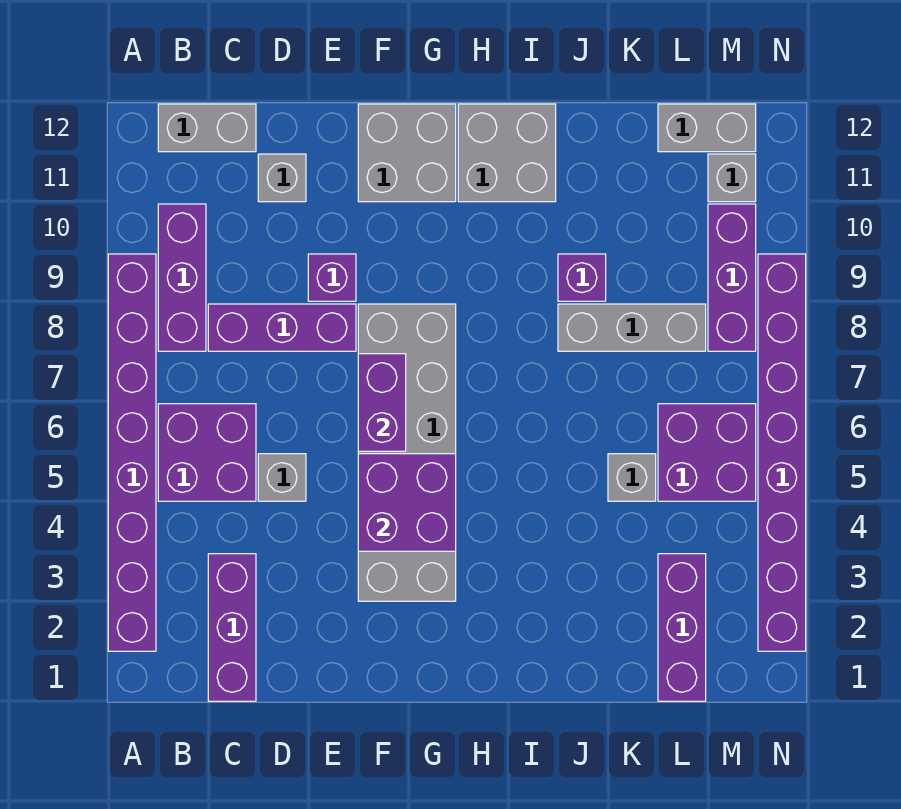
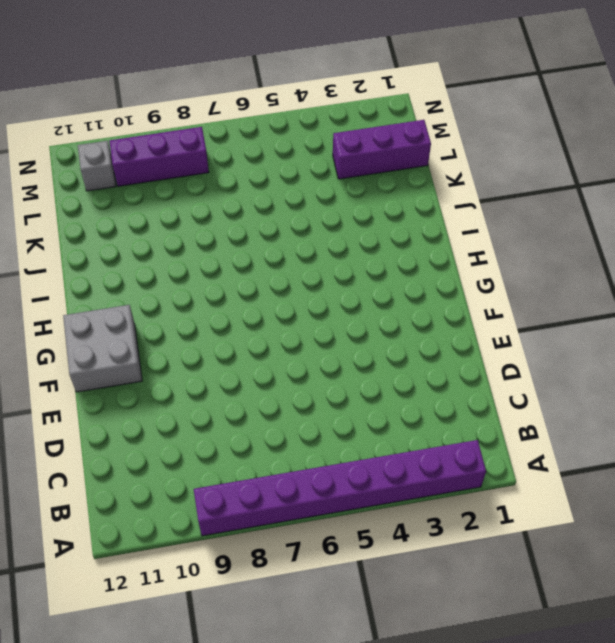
none -> purple brick B5:C6 level 1
none -> purple brick B8:B10 level 1
none -> grey brick B12:C12 level 1

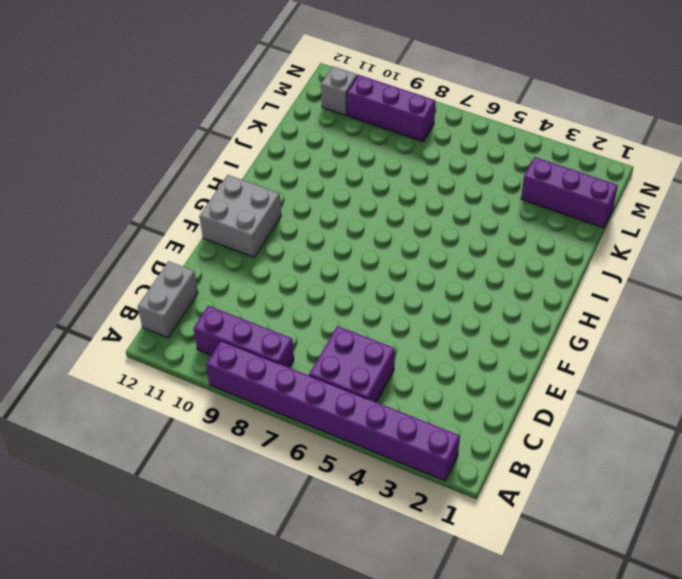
none -> purple brick C1:C3 level 1
none -> purple brick C8:E8 level 1
none -> grey brick D5 level 1

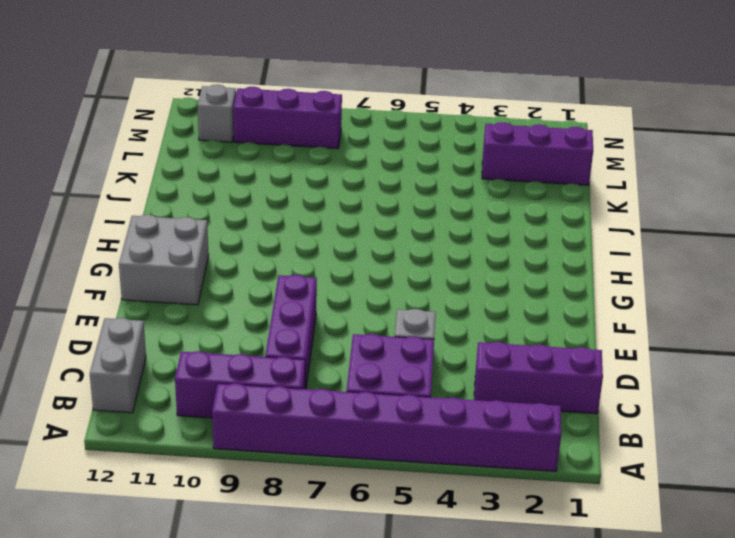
none -> grey brick D11 level 1
none -> purple brick E9 level 1
none -> grey brick F3:G8 level 1

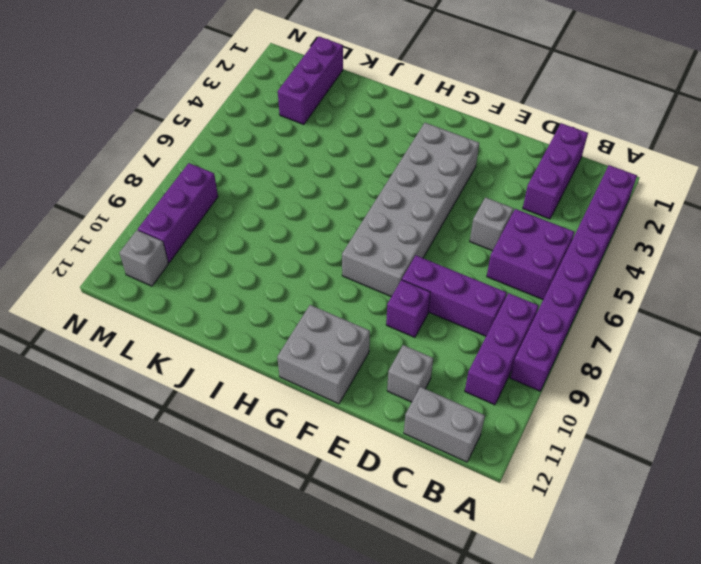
none -> grey brick H11:I12 level 1
none -> grey brick J8:L8 level 1
none -> purple brick J9 level 1

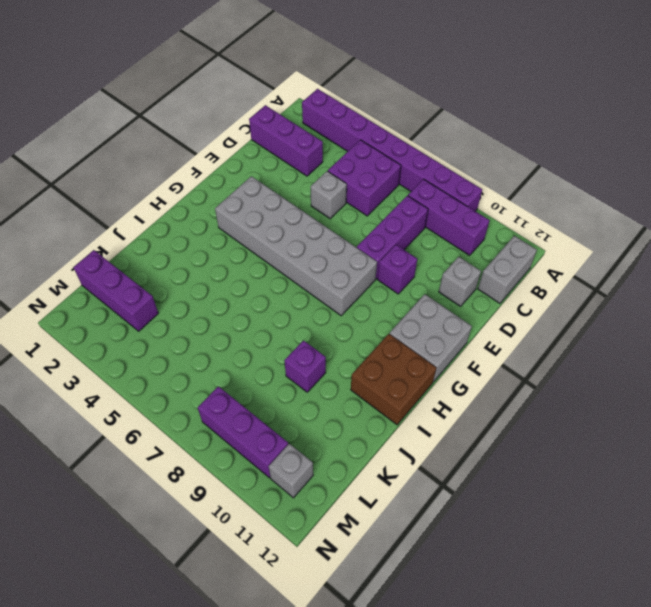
brown brick H11:I12 level 1 -> grey brick H11:I12 level 1
none -> grey brick J8:L8 level 1
none -> grey brick K5 level 1
none -> purple brick L5:M6 level 1

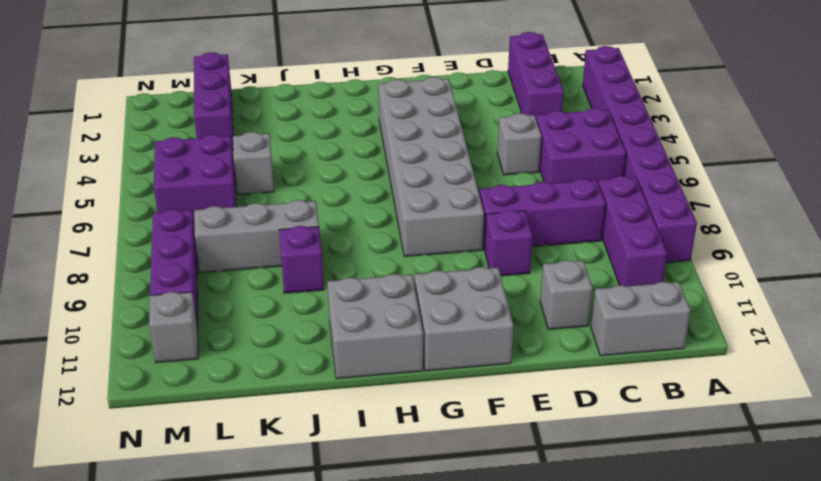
none -> grey brick L12:M12 level 1
none -> purple brick N2:N9 level 1
none -> purple brick F4:G5 level 2

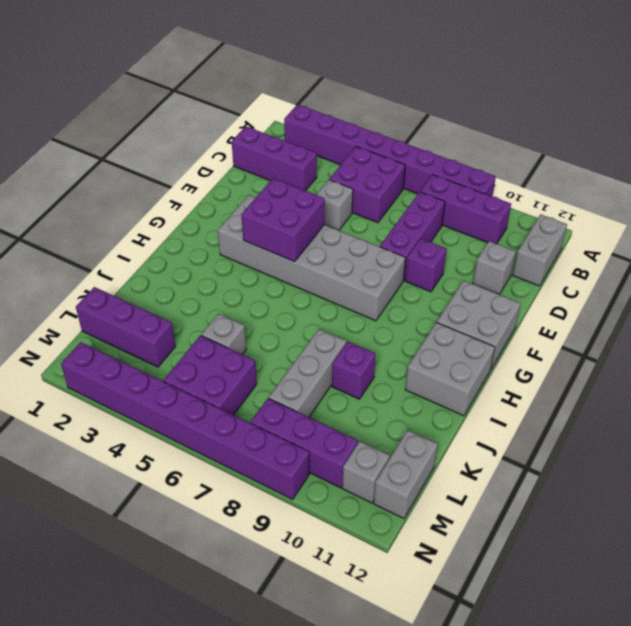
none -> purple brick F6:F7 level 2

